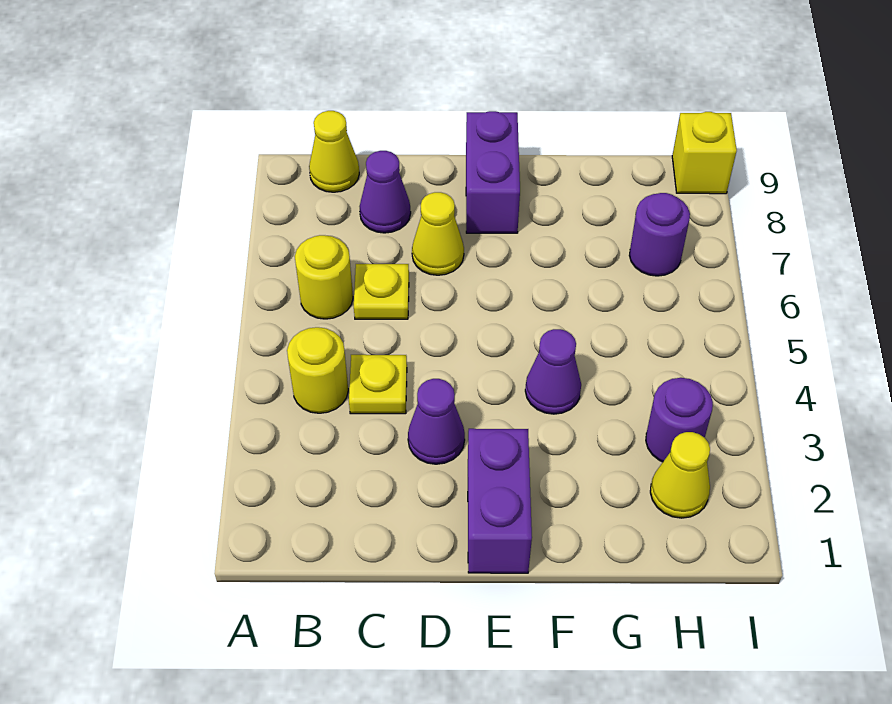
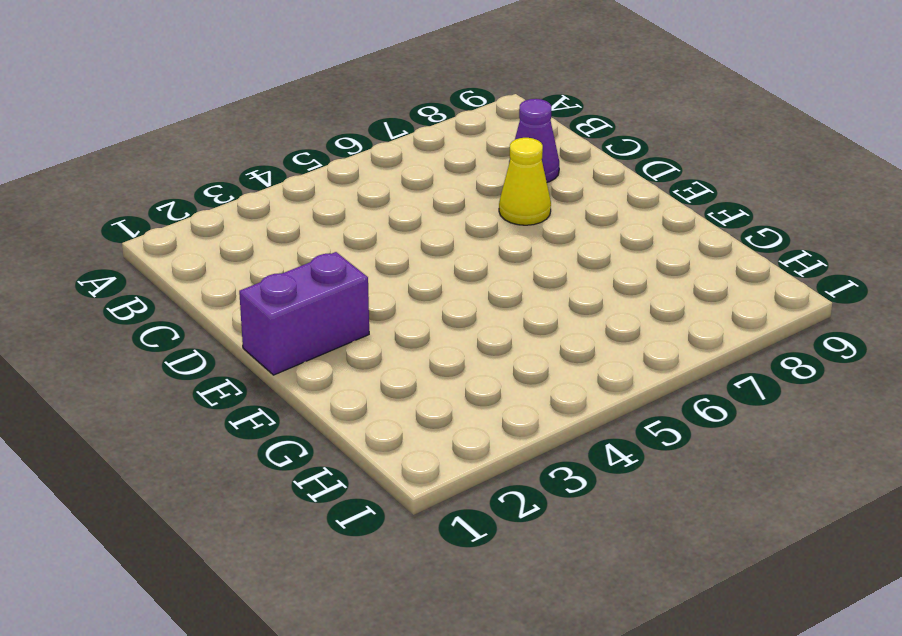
none -> yellow round brick B4 level 1
none -> yellow round brick B6 level 1
none -> yellow cone B9 level 1

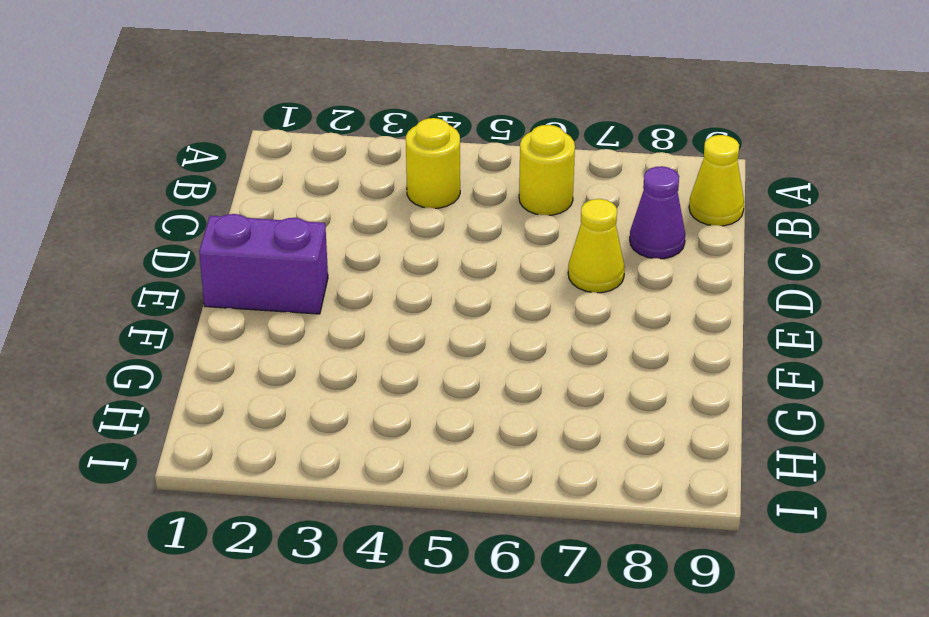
none -> yellow plate C4 level 1
none -> yellow plate C6 level 1
none -> purple cone D3 level 1

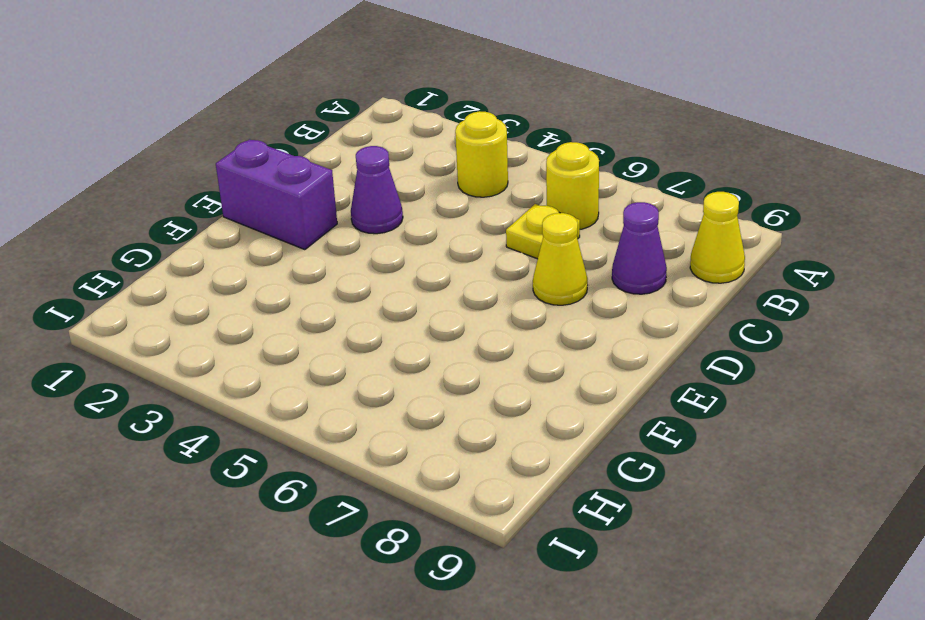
none -> yellow plate C4 level 1
none -> purple brick E8:E9 level 1
none -> purple cone F4 level 1

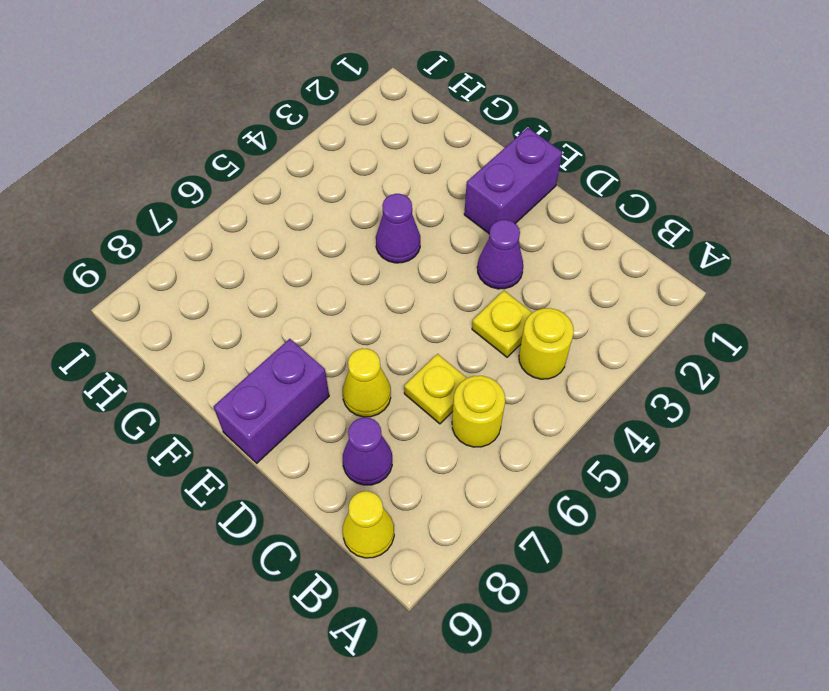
none -> yellow cone H2 level 1
none -> purple round brick H3 level 1
none -> purple round brick H7 level 1

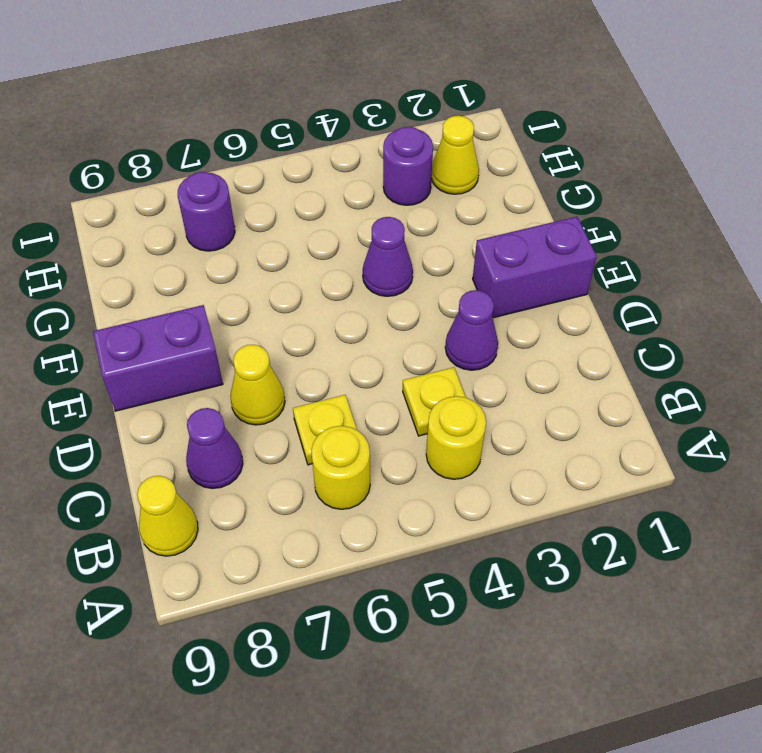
none -> yellow brick I9 level 1

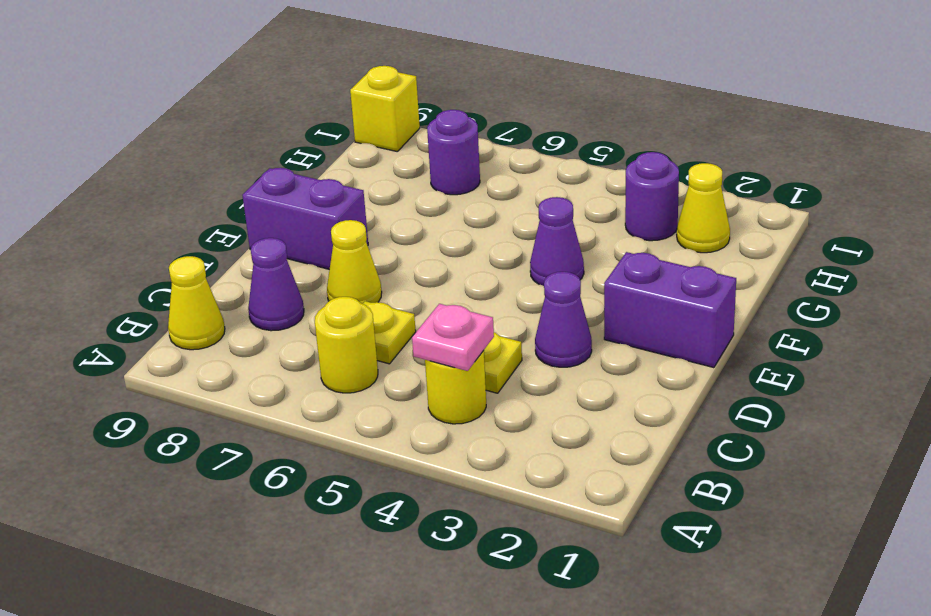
pink plate B4 level 2 -> none

